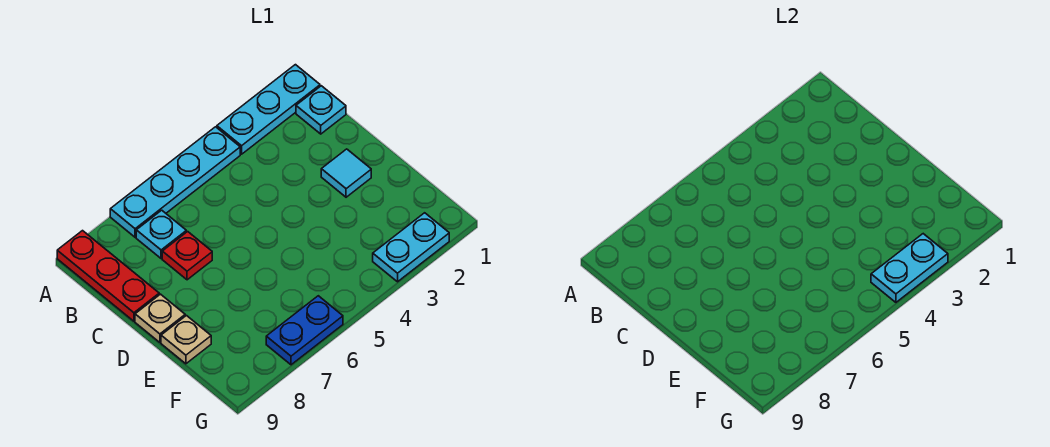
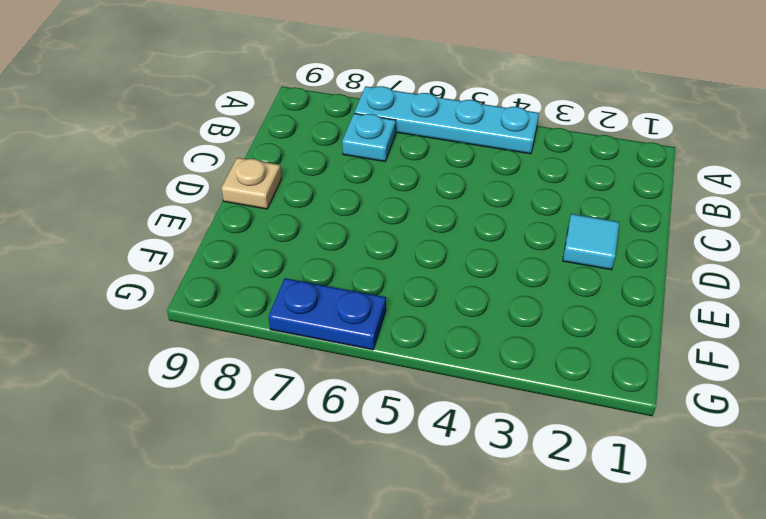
none -> cyan plate A1:A3 level 1
none -> red plate A9:C9 level 1
none -> cyan plate B1 level 1

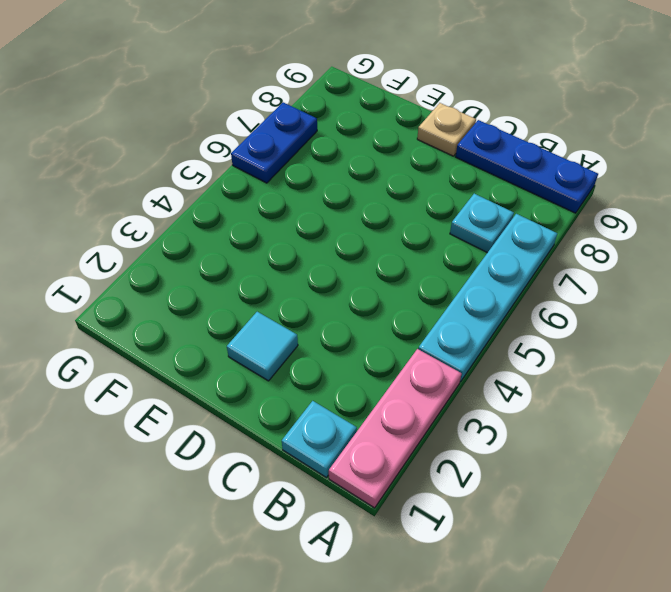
pink plate A1:A3 level 1 -> cyan plate A1:A3 level 1
blue plate A9:C9 level 1 -> red plate A9:C9 level 1
none -> red plate C7 level 1
none -> tan plate E9 level 1
none -> cyan plate G2:G3 level 1

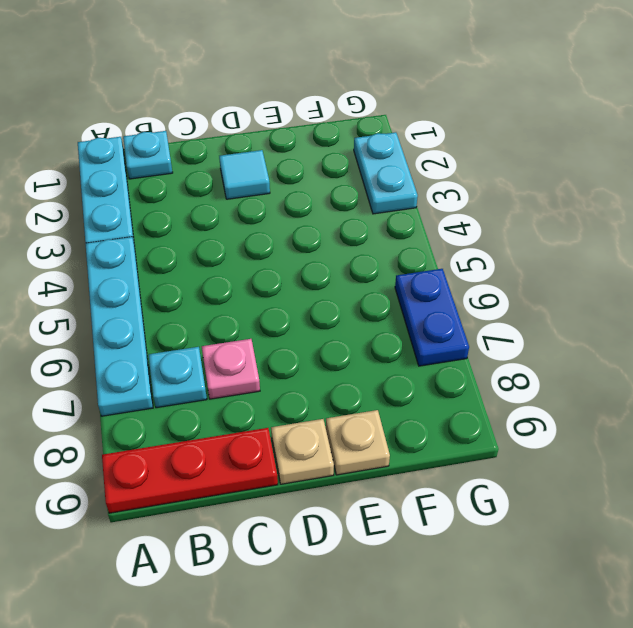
pink plate C7 level 1 -> red plate C7 level 1
none -> cyan plate G3:G4 level 2

